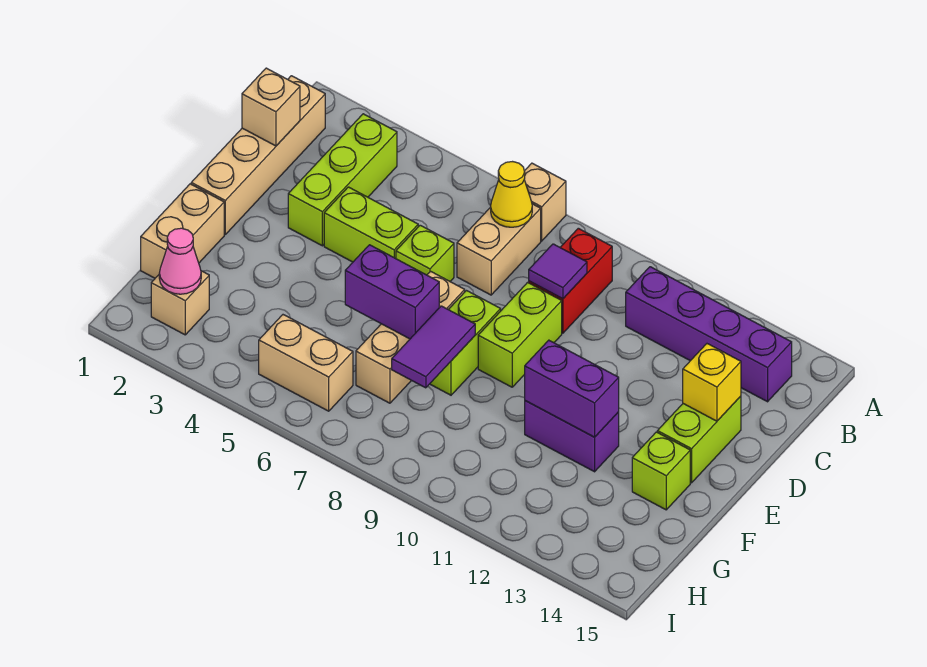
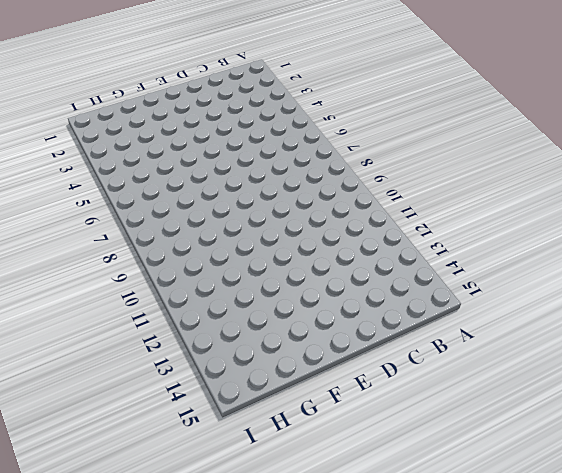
none -> tan brick A7 level 1
none -> tan brick B1:E1 level 1
none -> lime brick B3:D3 level 1

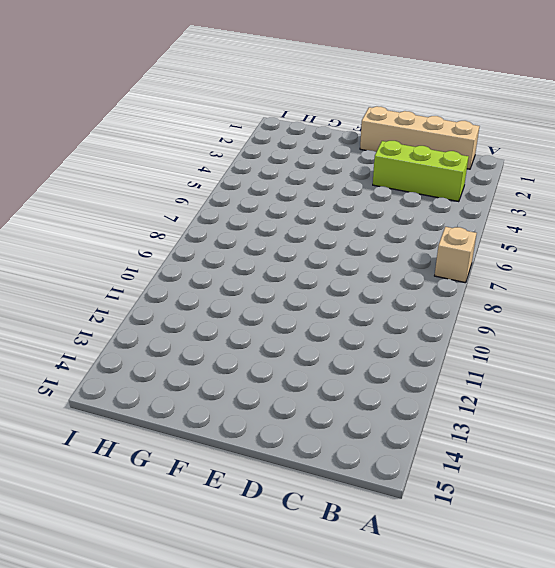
none -> tan brick B7:C7 level 1
none -> red brick B9:C9 level 1
none -> purple brick B11:B14 level 1

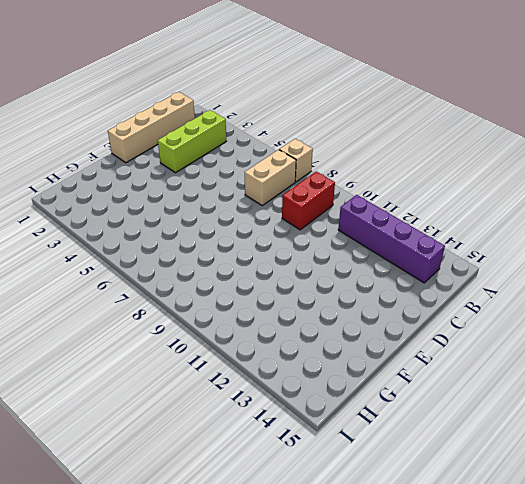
none -> lime brick D4:D5 level 1
none -> lime brick D6 level 1
none -> lime brick D9:E9 level 1

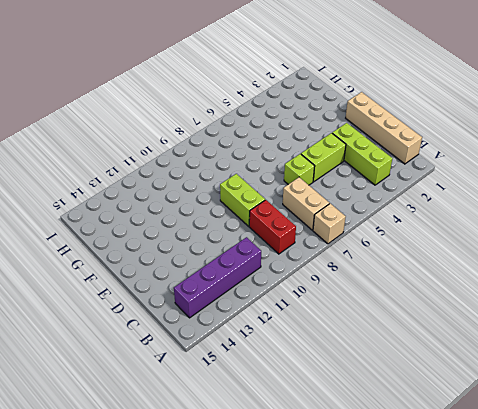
none -> lime brick D14:E14 level 1
none -> tan brick E7:G7 level 1
none -> lime brick E8:F8 level 1

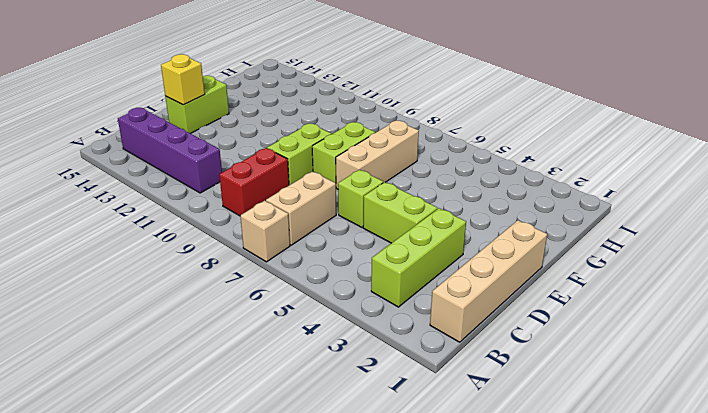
none -> tan brick F1:G1 level 1
none -> purple brick F11:F12 level 1
none -> lime brick F14 level 1

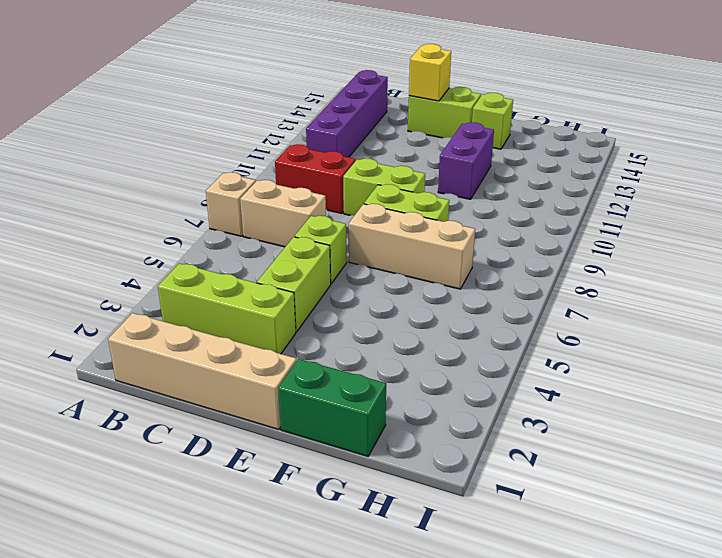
green brick F1:G1 level 1 -> tan brick F1:G1 level 1
none -> tan brick H2 level 1
none -> tan brick H5:H6 level 1
none -> yellow cone B7 level 2

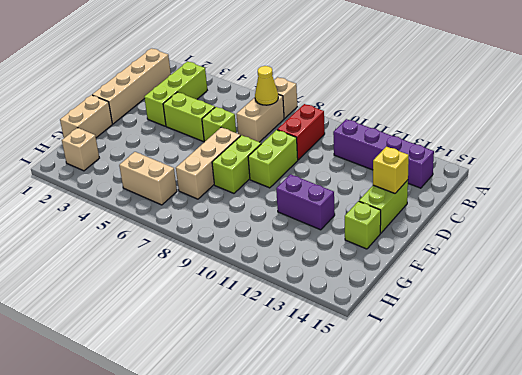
none -> tan brick C1 level 2
none -> purple tile C9 level 2
none -> purple brick F6:F7 level 2

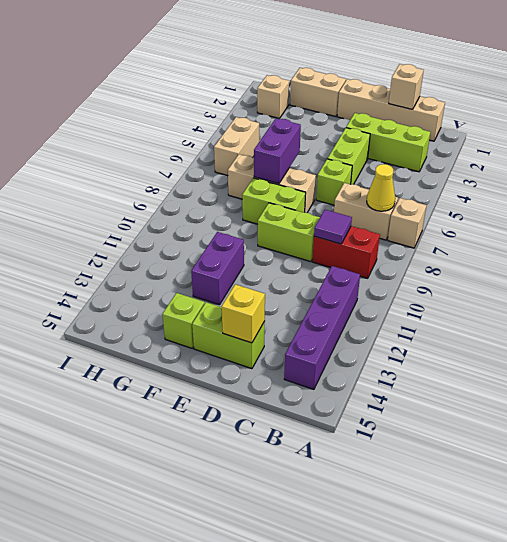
none -> purple tile F8:G8 level 2
none -> purple brick F11:F12 level 2
none -> pink cone H2 level 2

